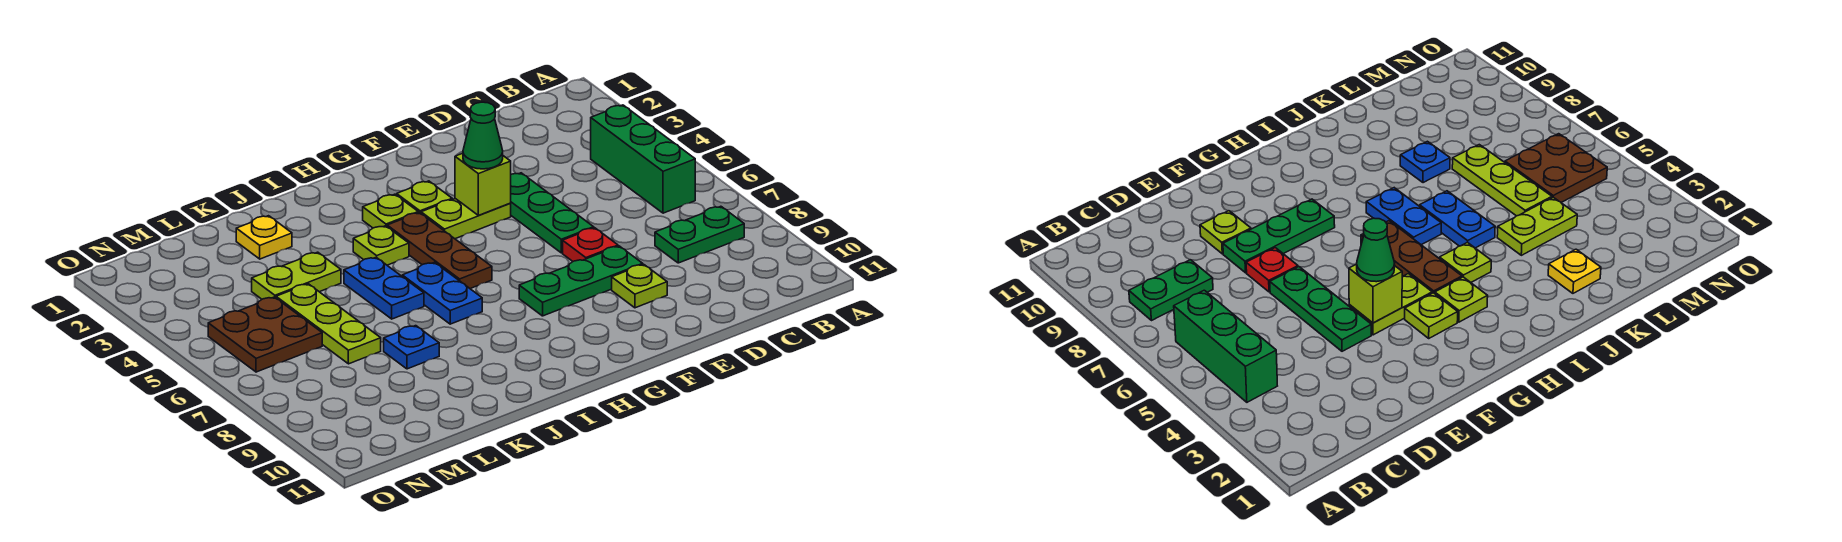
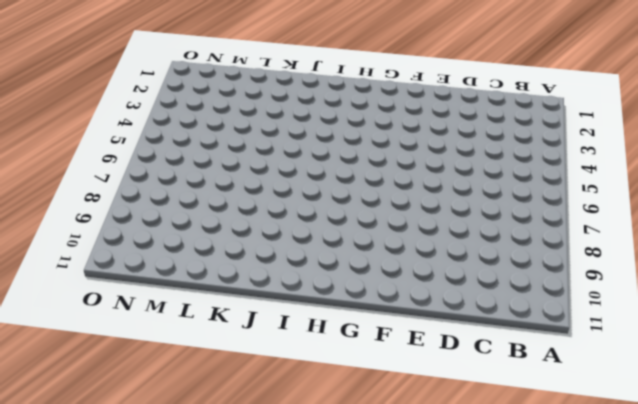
none -> green brick B4:B6 level 1
none -> green plate B8:C8 level 1
none -> green plate E4:E6 level 1

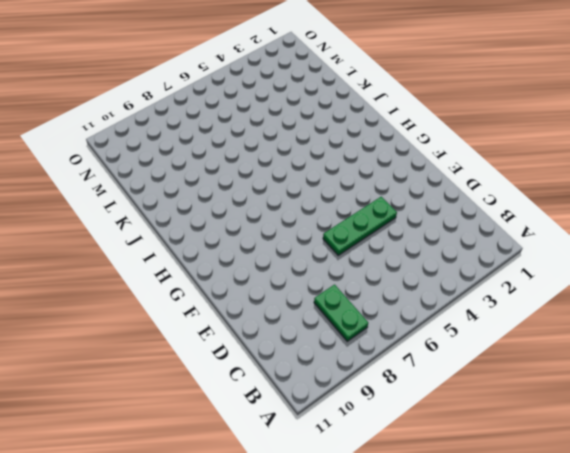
none -> green brick B4:B6 level 1
none -> red plate E7 level 1
none -> green plate E8:G8 level 1

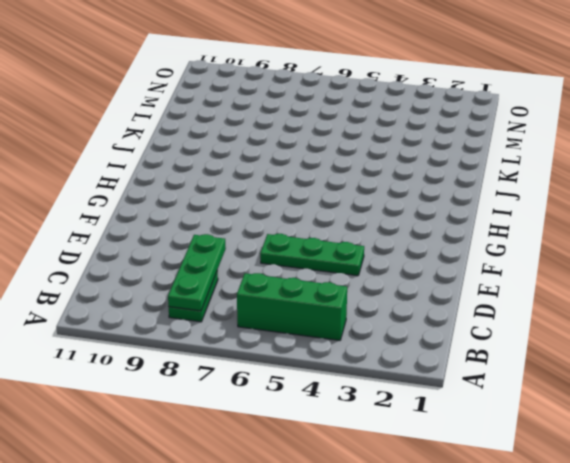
green plate B8:D8 level 2 -> green plate E8:G8 level 1
none -> red plate E7 level 1
none -> lime plate E9 level 1
none -> lime plate F4:G4 level 1

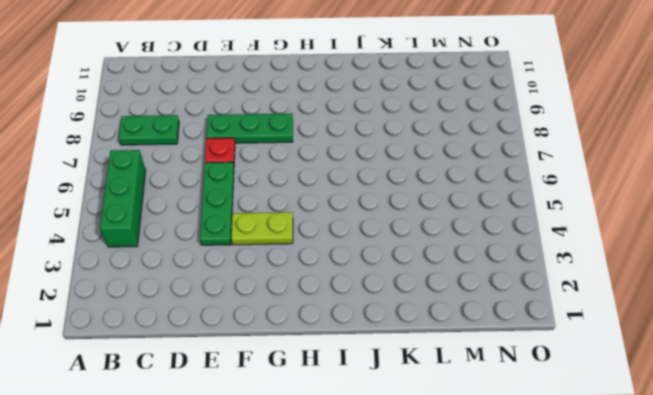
none -> lime plate E9 level 1
none -> lime plate G3 level 1
none -> lime plate H3 level 1

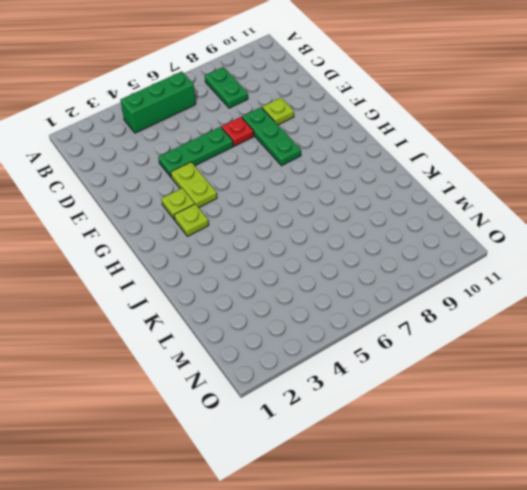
none -> brown plate H4:H6 level 1
none -> lime plate I4 level 1
none -> blue plate I6:I7 level 1

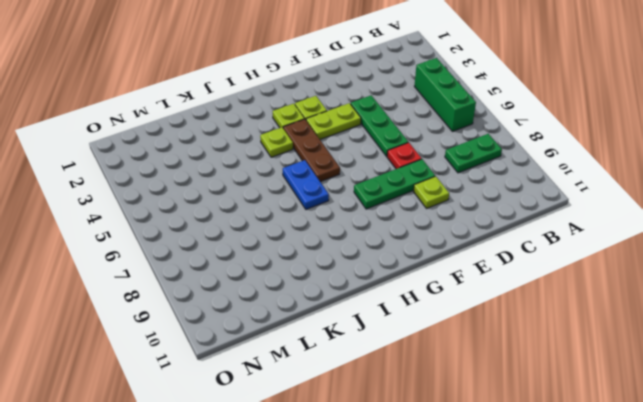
none -> blue plate J5:J6 level 1
none -> yellow plate K2 level 1
none -> lime plate K4:L4 level 1

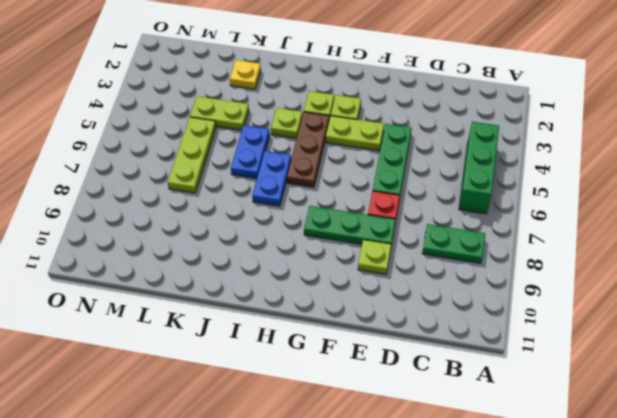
none -> blue plate K8 level 1
none -> brown plate M5:N6 level 1
none -> lime brick F4 level 2

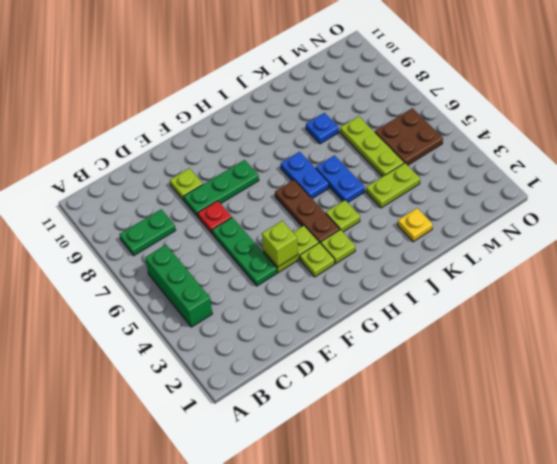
none -> green cone F4 level 3

